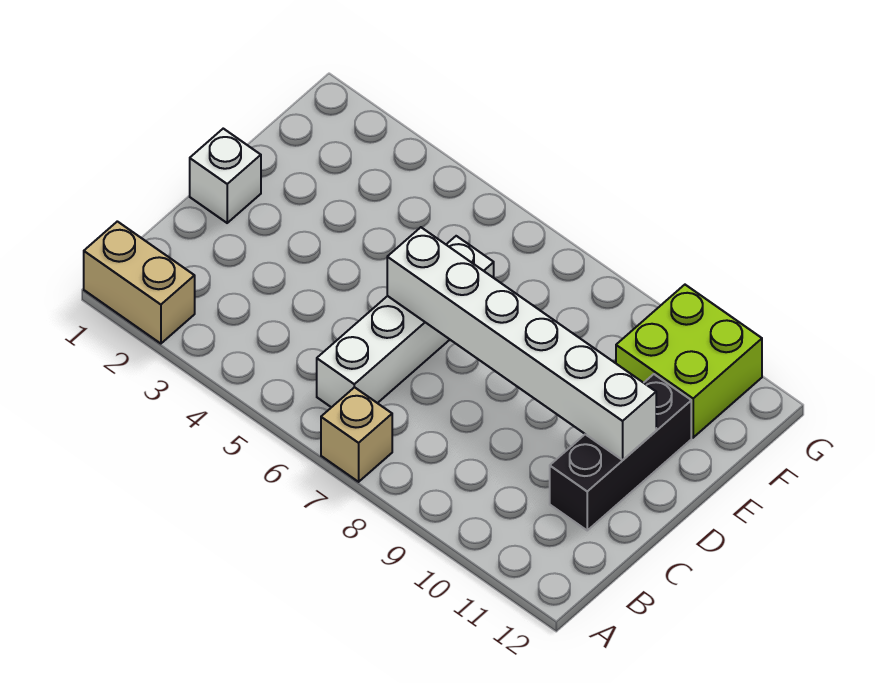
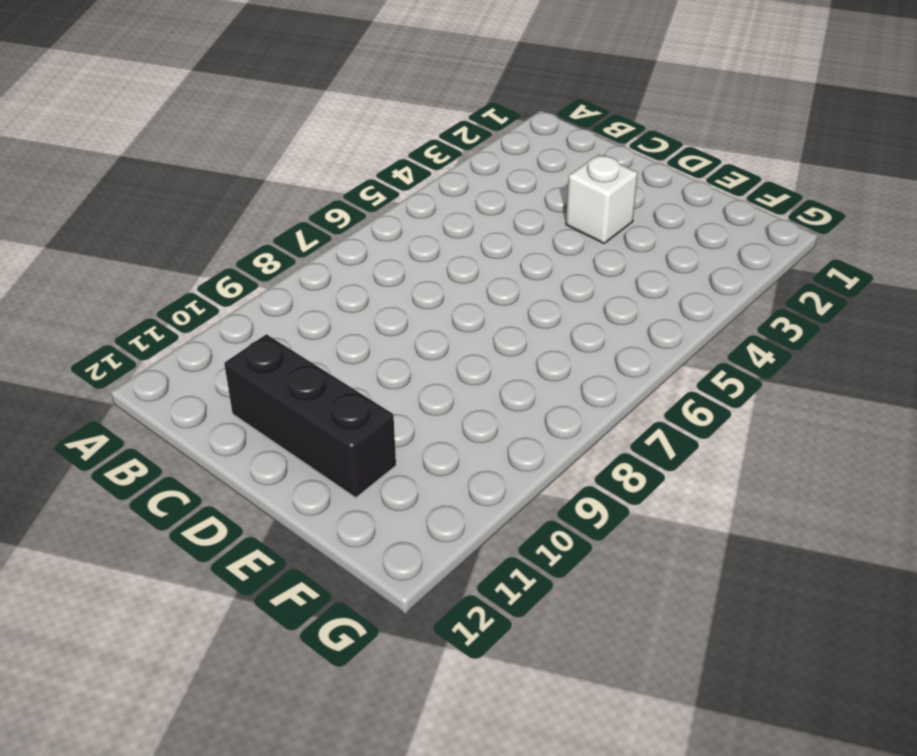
white brick D3 level 1 -> white brick D1 level 1
none -> tan brick A1:A2 level 1
none -> tan brick A7 level 1

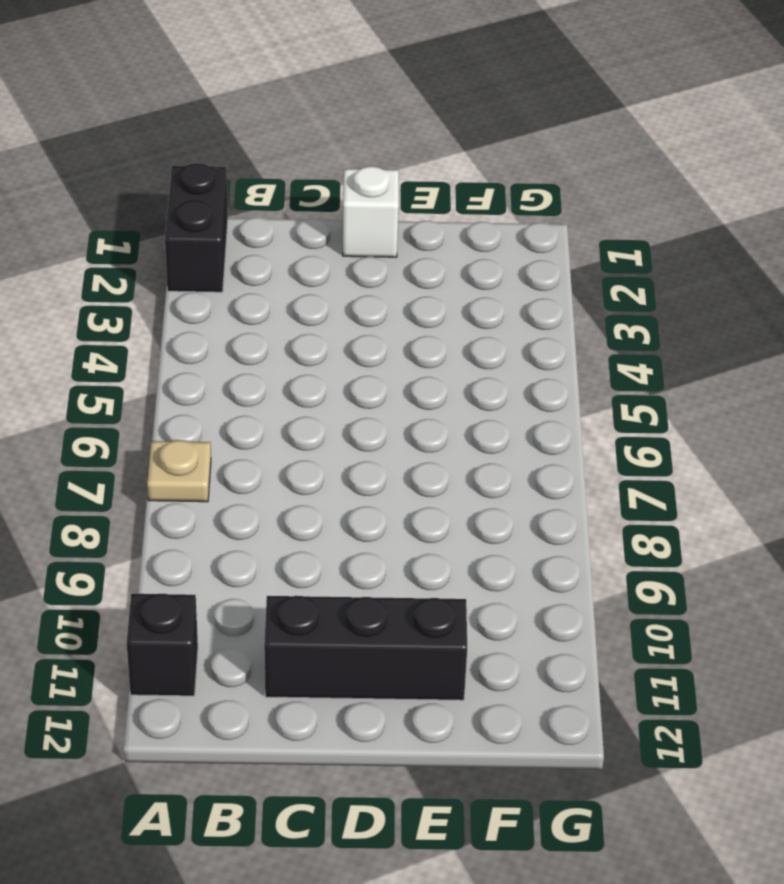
black brick A1:A2 level 1 -> tan brick A1:A2 level 1
tan plate A7 level 1 -> tan brick A7 level 1
black brick A11 level 1 -> none
none -> white brick B6:E6 level 1
none -> lime brick F10:G11 level 1

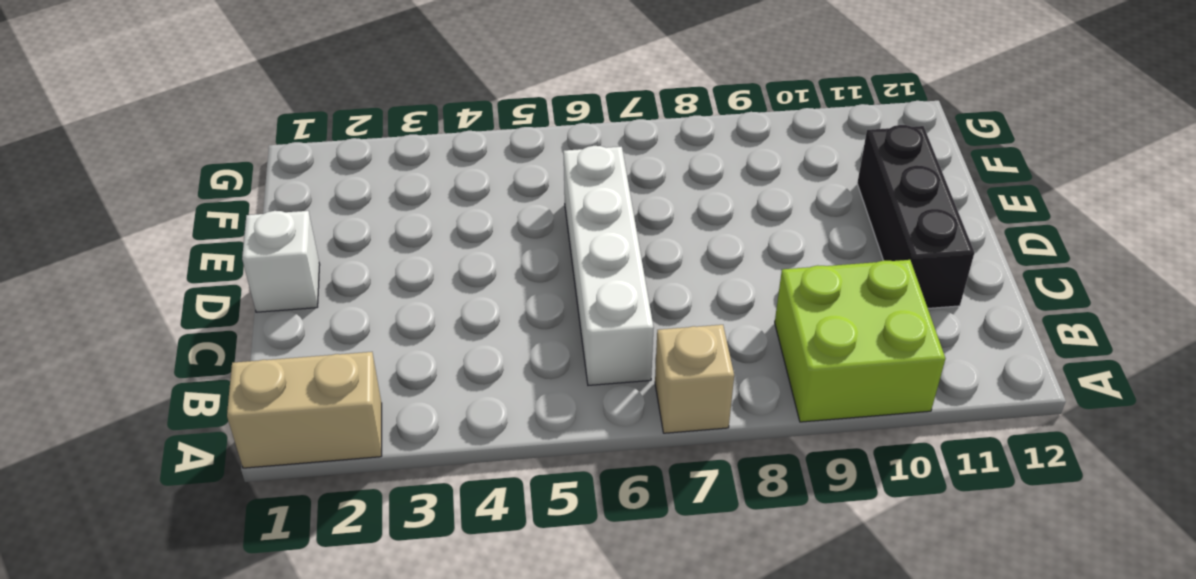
lime brick A9:B10 level 1 -> lime brick F10:G11 level 1
none -> white brick D6:D11 level 2

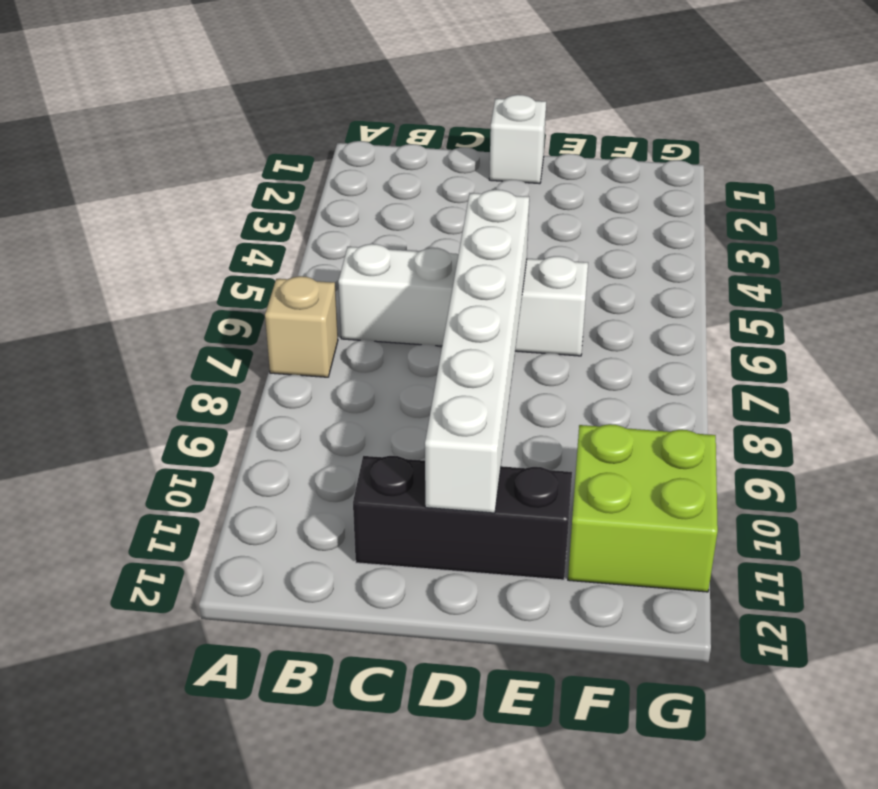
none -> tan brick A1:A2 level 1

